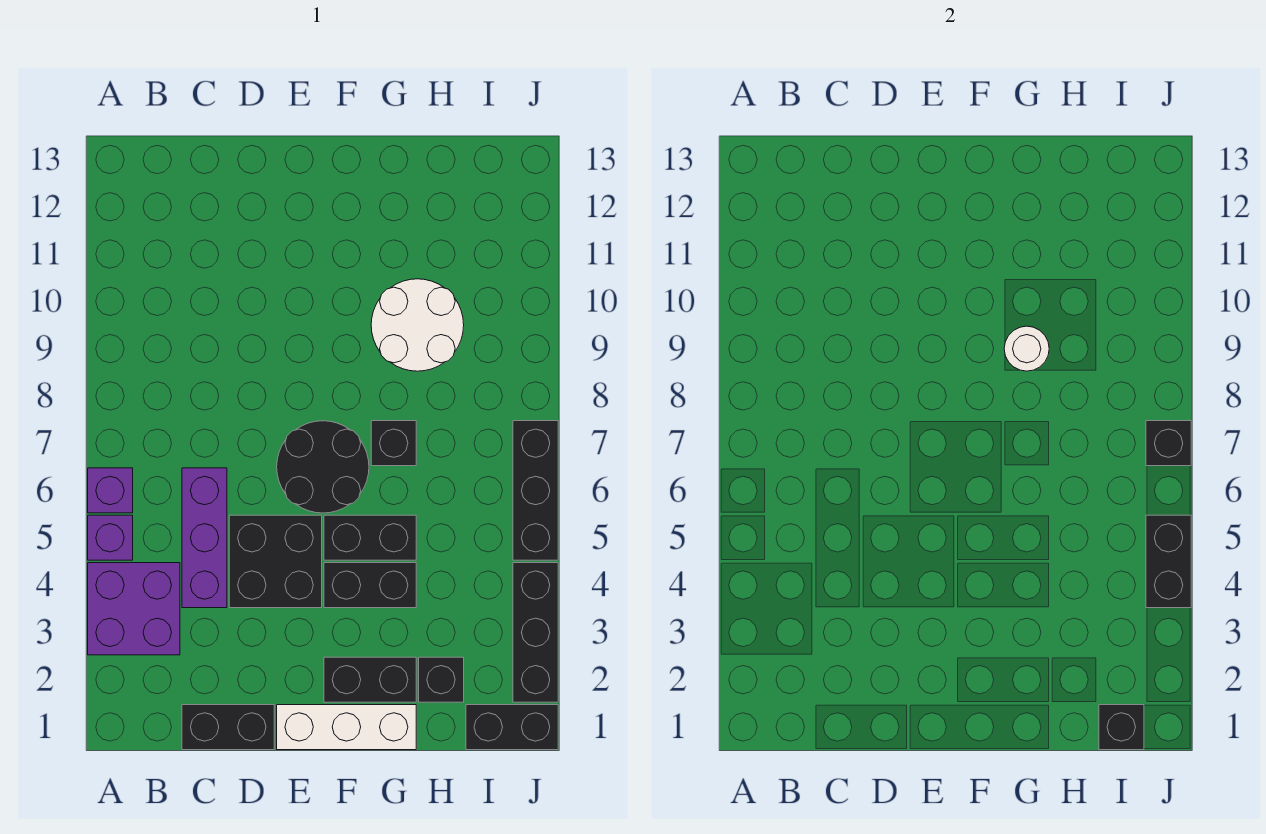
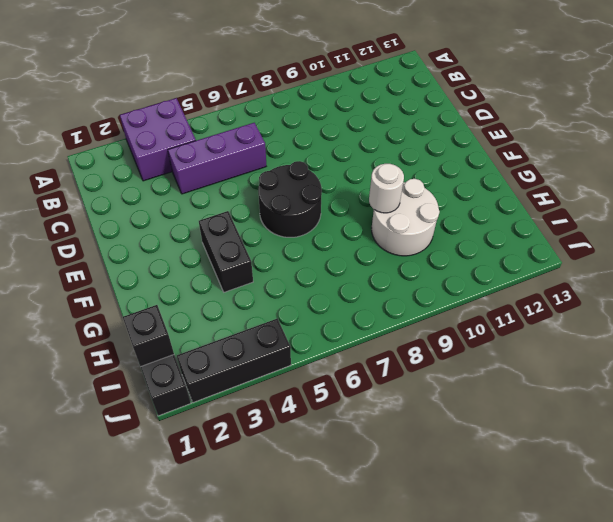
none -> purple brick A5 level 1
none -> purple brick A6 level 1
none -> black brick C1:D1 level 1

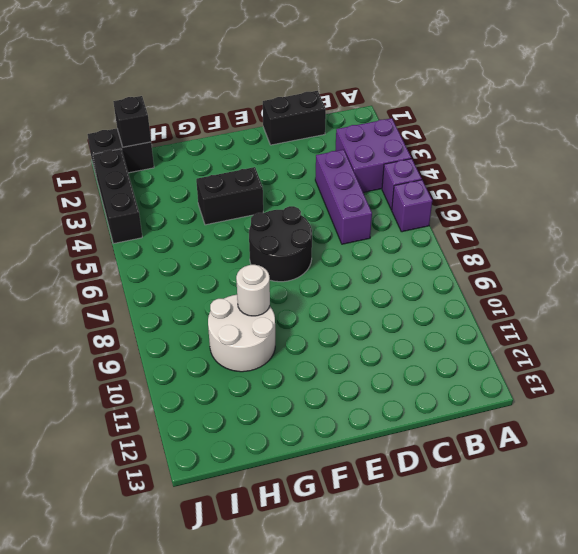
none -> black brick D4:E5 level 1
none -> white brick E1:G1 level 1
none -> black brick F2:G2 level 1

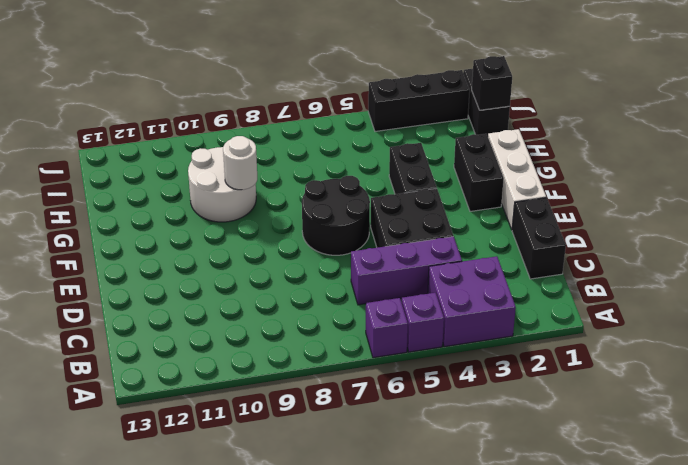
none -> black brick F5:G5 level 1
none -> black brick G7 level 1
none -> black brick H2 level 1

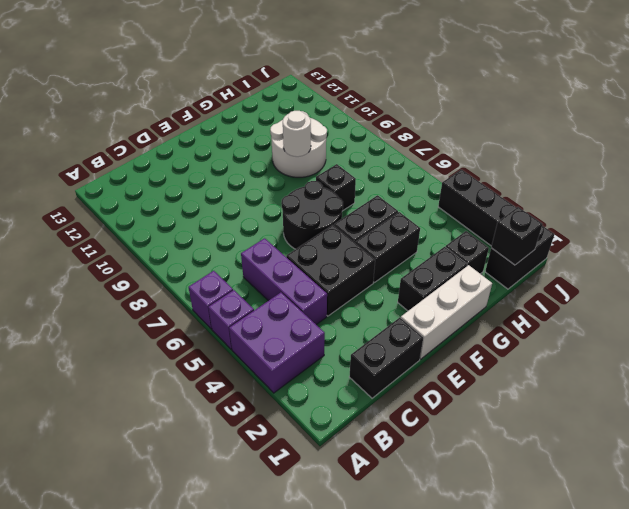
none -> black brick J5:J7 level 1
none -> black brick J4:J5 level 2
none -> black brick J7 level 2

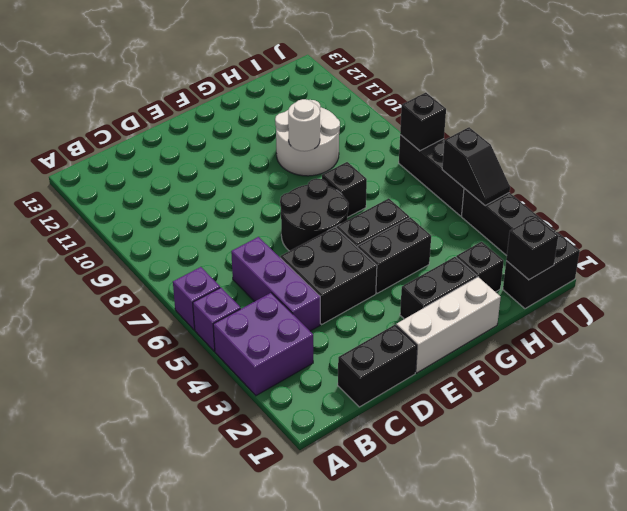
black slope J4:J5 level 2 top 5 -> black brick J4:J5 level 2

